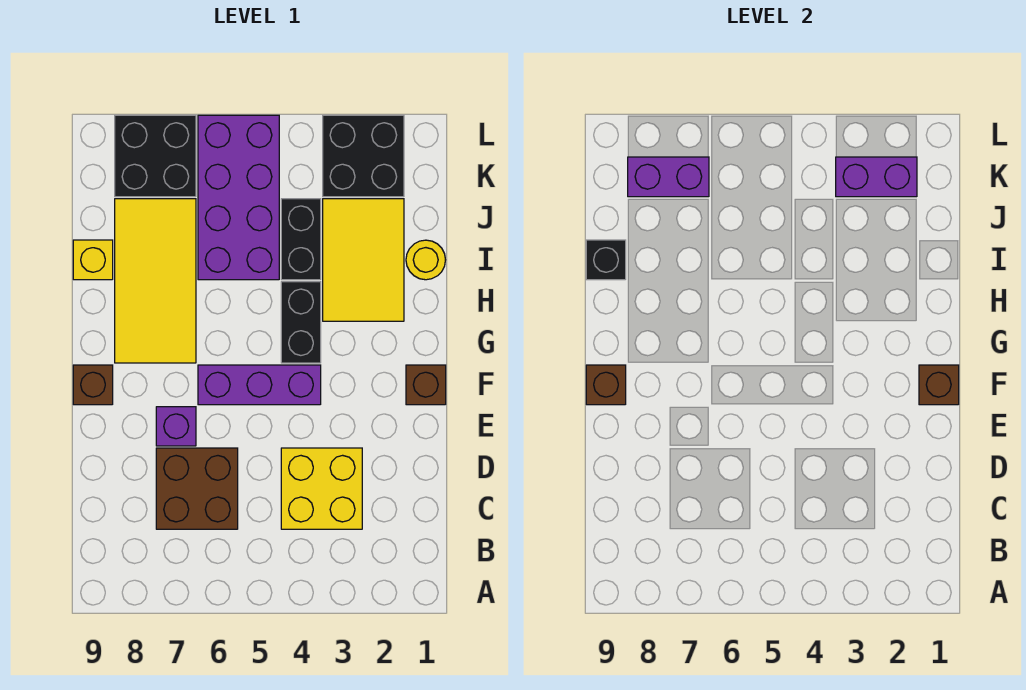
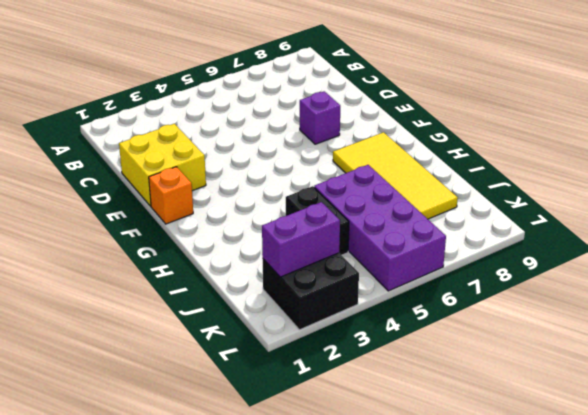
yellow brick D1:E2 level 1 -> yellow brick C3:D4 level 1
orange brick F1 level 1 -> brown brick F1 level 1
none -> brown brick C6:D7 level 1
none -> purple brick F4:F6 level 1
none -> brown brick F9 level 1

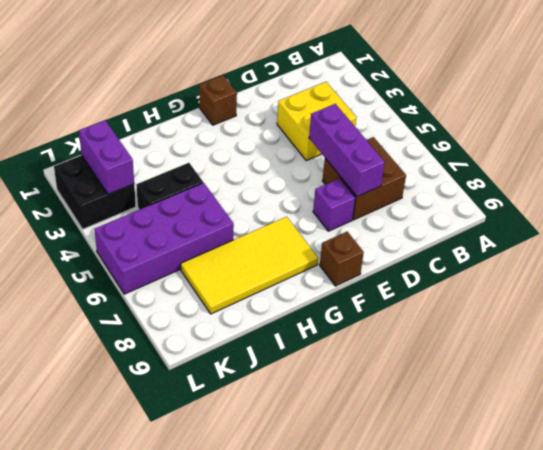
purple brick D5:D7 level 2 -> purple brick F4:F6 level 1
none -> black brick G4:H4 level 1
none -> yellow tile H2:J3 level 1
none -> yellow round brick I1 level 1

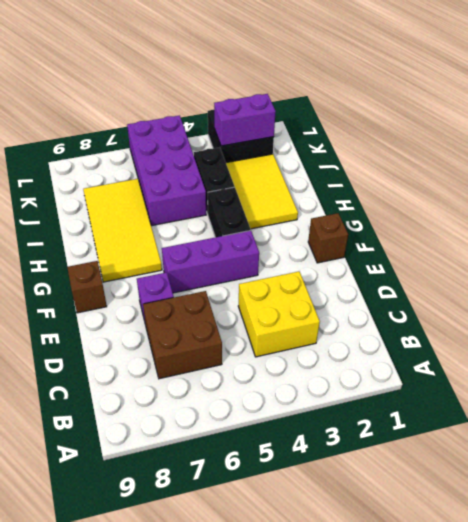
none -> yellow round brick I1 level 1
none -> yellow brick I9 level 1
none -> black brick K7:L8 level 1

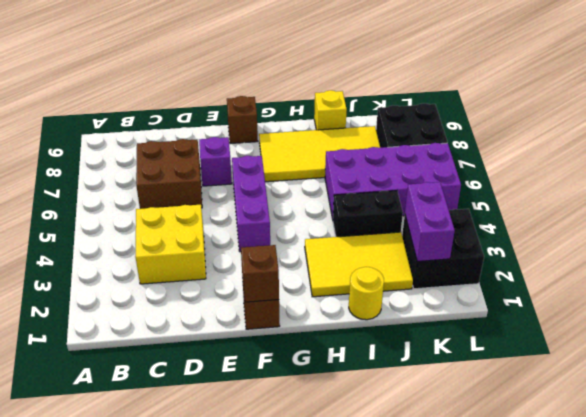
none -> black brick G4:H4 level 1
none -> brown brick F9 level 2
none -> black brick I9 level 2

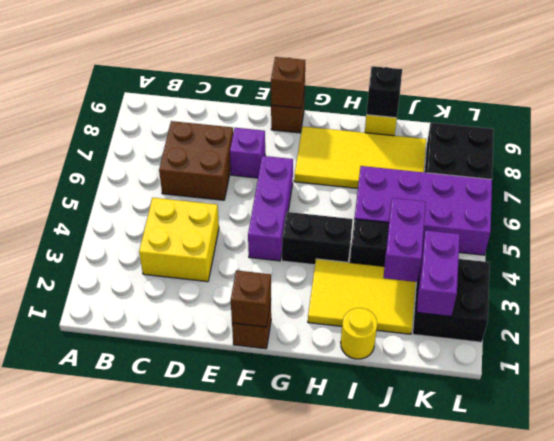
purple brick J3:J4 level 2 -> purple brick K7:K8 level 2

